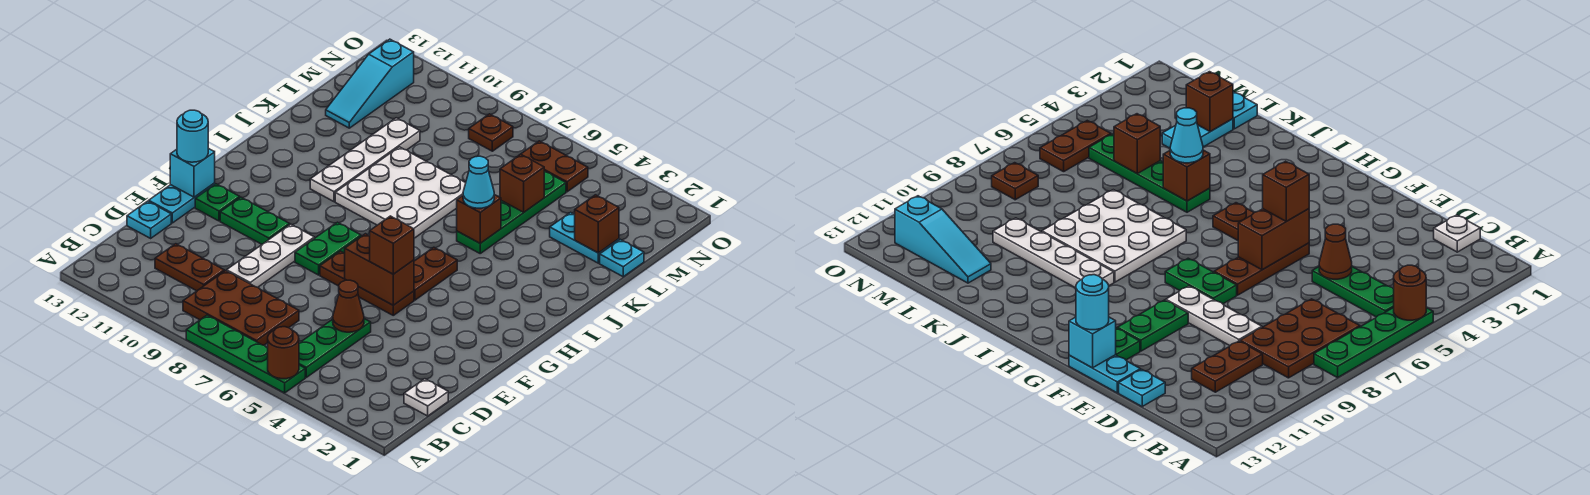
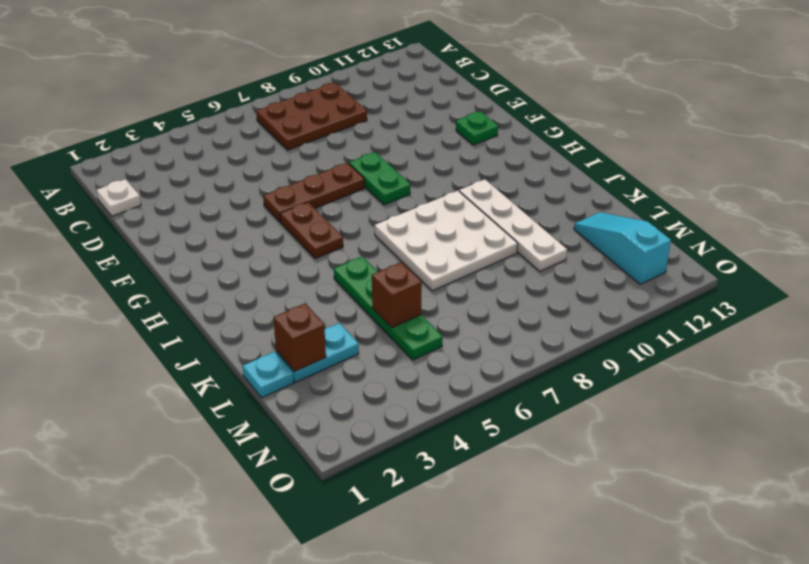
none -> green plate A5:A8 level 1
none -> green plate B5:D5 level 1
none -> brown plate C10:C11 level 1
none -> white plate D9:F9 level 1

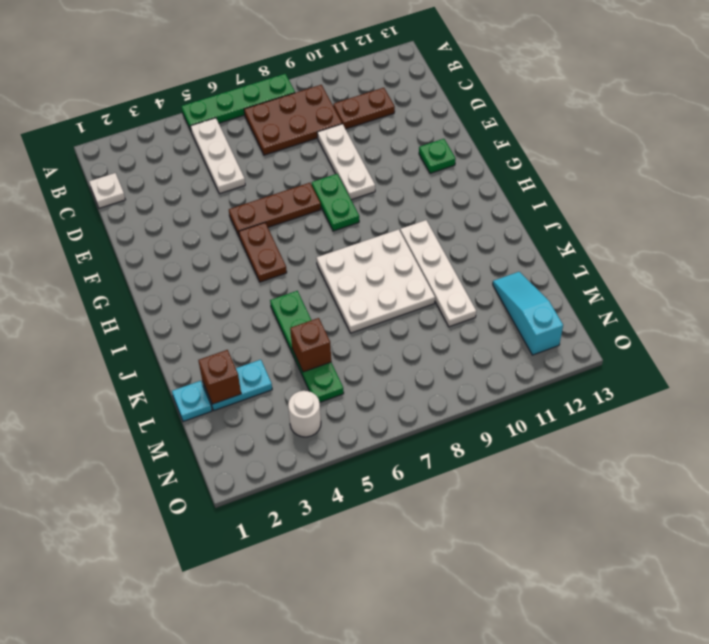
white plate B5:D5 level 1 -> green plate B5:D5 level 1
white round brick N4 level 1 -> none
none -> cyan plate D13 level 1
none -> cyan plate E13:F13 level 1
none -> green plate F10:F11 level 1
none -> brown plate N5:N6 level 1

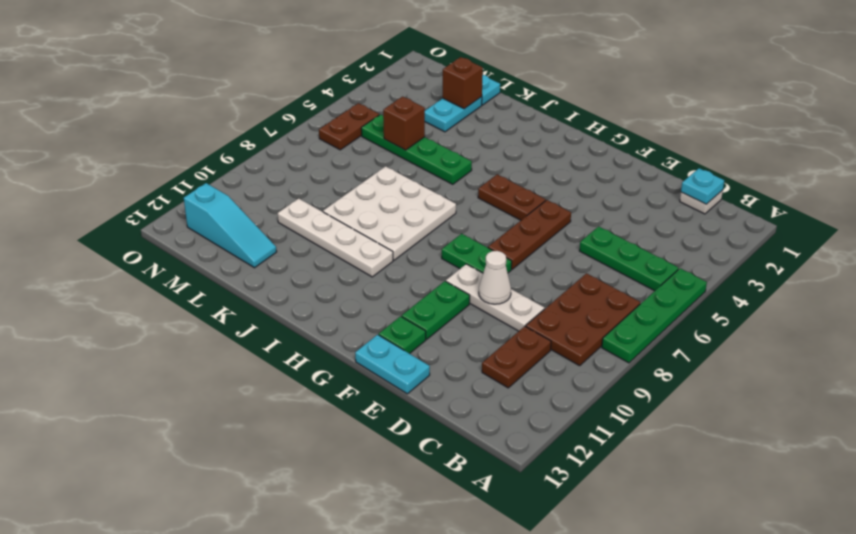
cyan plate C1 level 2 -> cyan plate D13 level 1
white cone E9 level 2 -> none
none -> brown plate N8 level 1
none -> brown round brick A5 level 2
none -> brown cone D5 level 2
none -> brown brick F5:F6 level 2

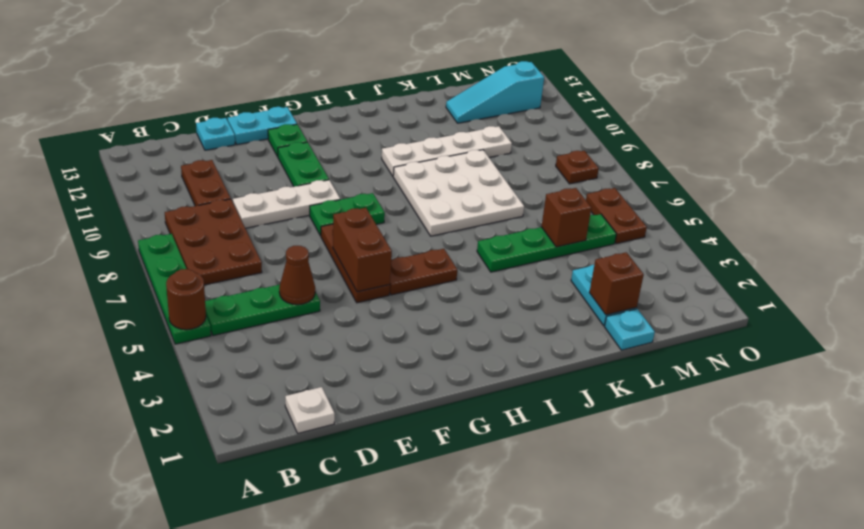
none -> cyan brick F13 level 2
none -> brown brick J5 level 2
none -> brown brick F5 level 3
none -> cyan round brick F13 level 3

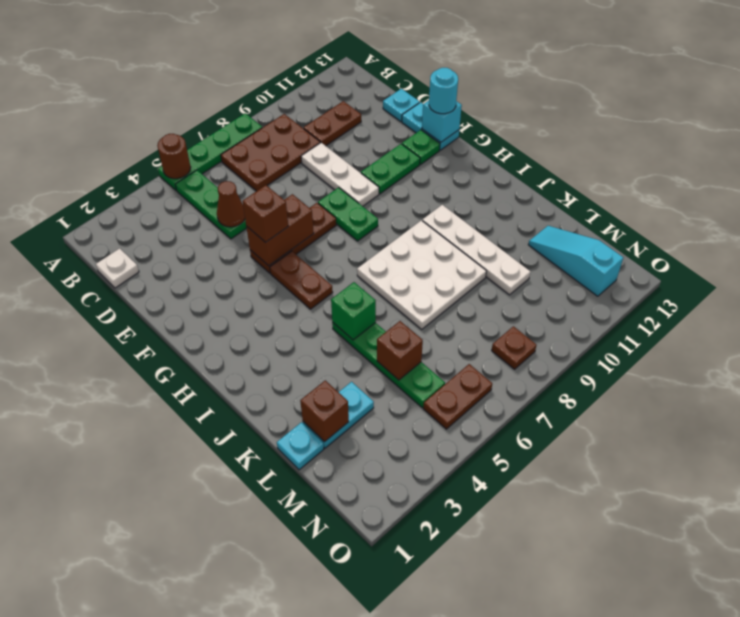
green brick J5 level 2 -> brown brick J5 level 2
none -> cyan cone J5 level 3

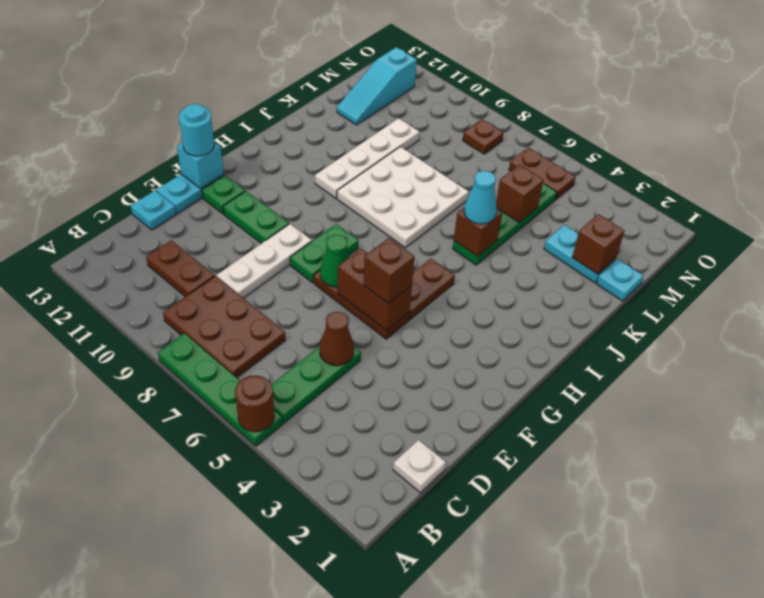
green cone F7 level 2 -> none

